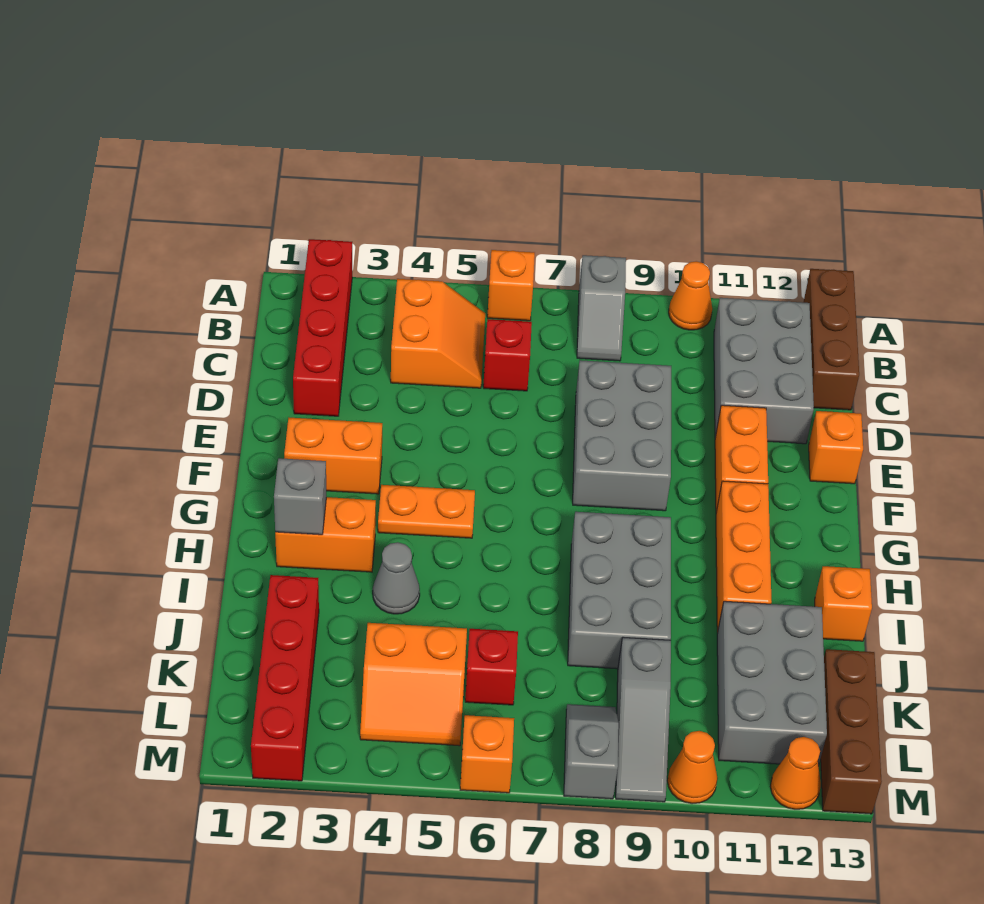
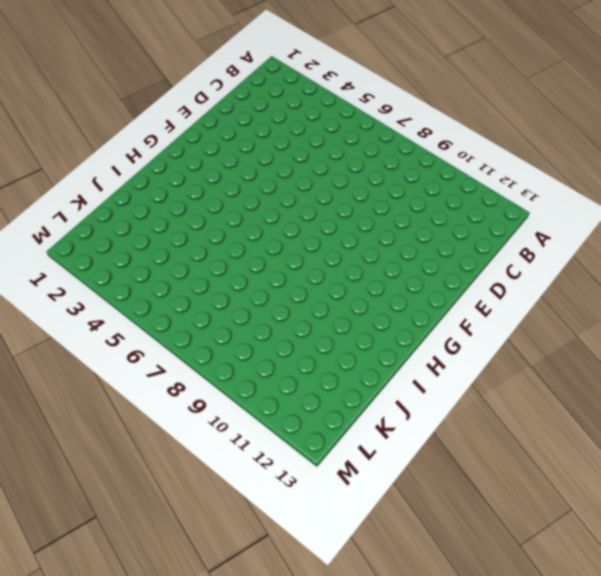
none -> red brick A2:D2 level 1
none -> orange brick A6 level 1
none -> grey slope A8:B8 level 1 top A

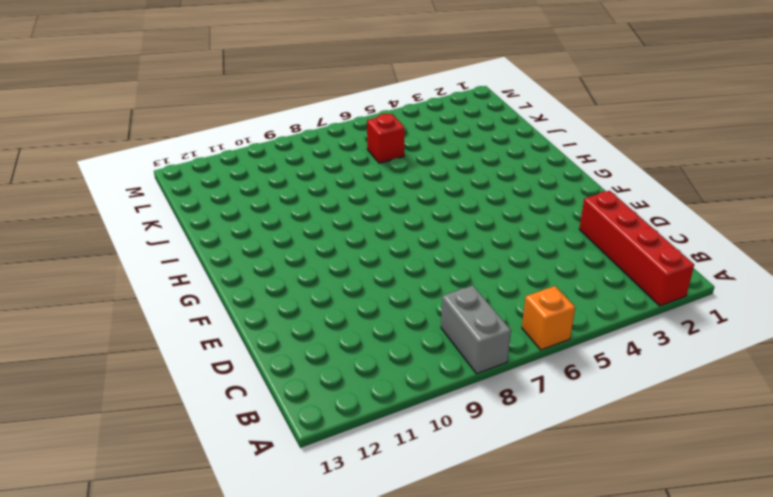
grey brick A8:B8 level 1 -> grey slope A8:B8 level 1 top A
none -> orange cone A10 level 1
none -> brown brick A13:C13 level 1
none -> orange slope B4:C5 level 1 top 4

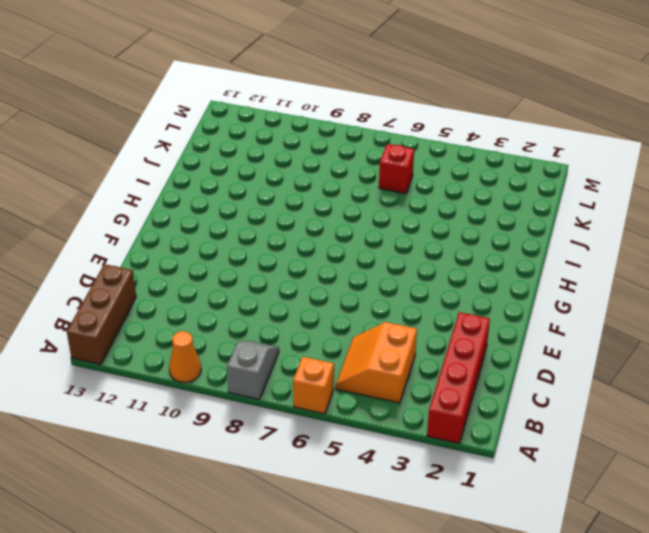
none -> grey brick B11:D12 level 1
none -> red brick C6 level 1
none -> grey brick D8:F9 level 1

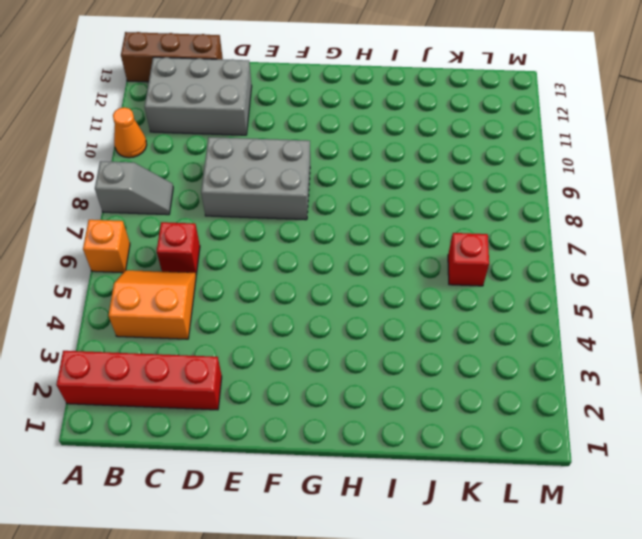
none -> orange brick E11:F11 level 1
none -> orange brick E13 level 1
none -> orange brick F2:F3 level 1

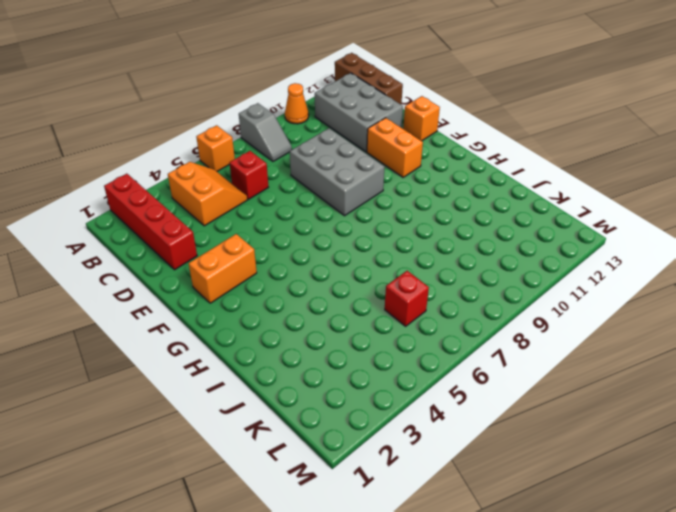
none -> orange plate G4:G5 level 1
none -> orange brick G11:I11 level 1
none -> orange brick H2:H3 level 1

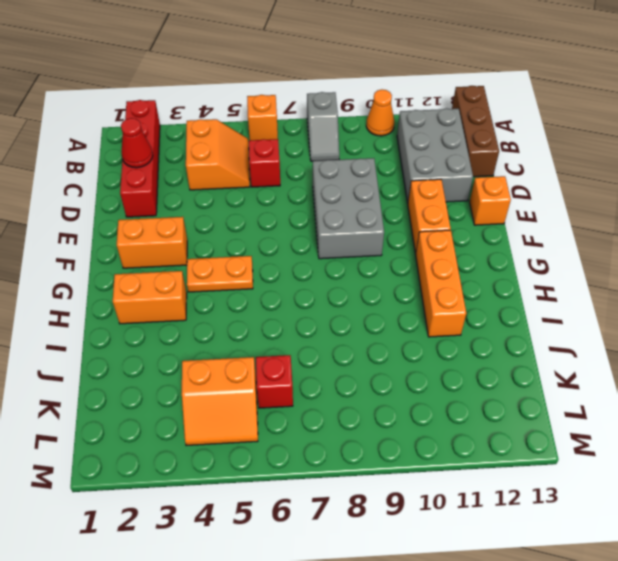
red cone C2 level 2 -> none
none -> grey brick H8:J9 level 1
none -> grey cone I4 level 1
none -> orange brick I13 level 1

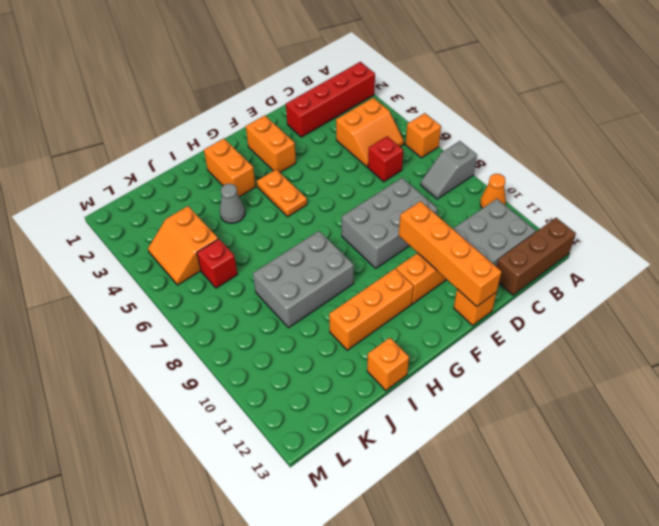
orange brick E10:E13 level 2 -> none
none -> red brick J2:M2 level 1
none -> grey brick J11:L12 level 1
none -> grey slope K9:M9 level 1 top K

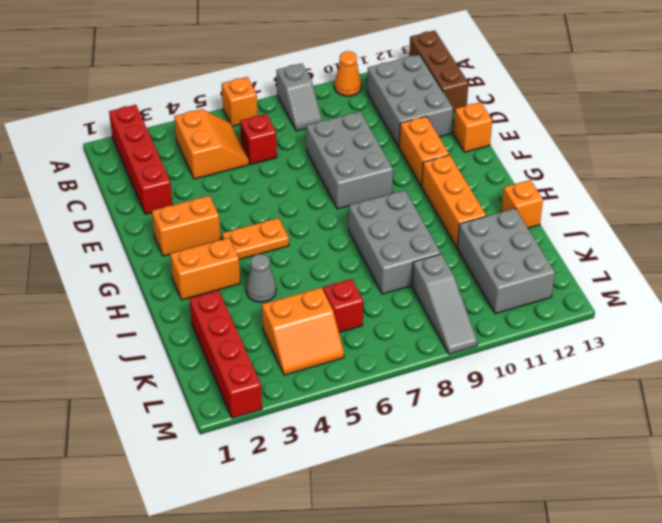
none -> brown brick K13:M13 level 1
none -> grey slope L8:M8 level 1 top M
none -> orange brick M6 level 1

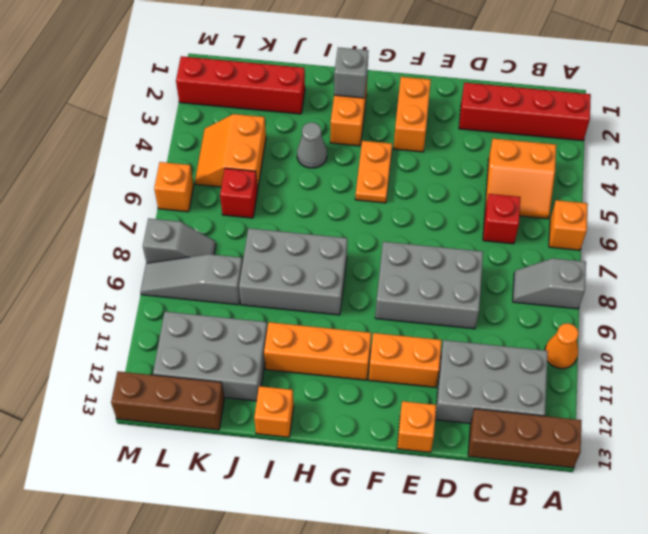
none -> orange cone M10 level 1
none -> orange cone M12 level 1

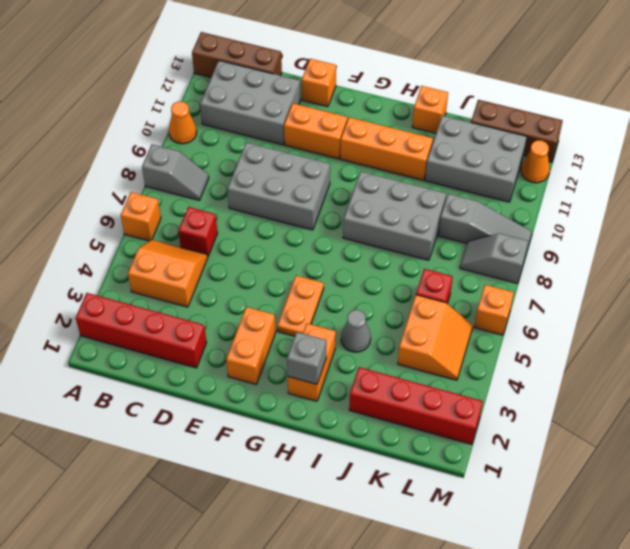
none -> orange cone M10 level 1

